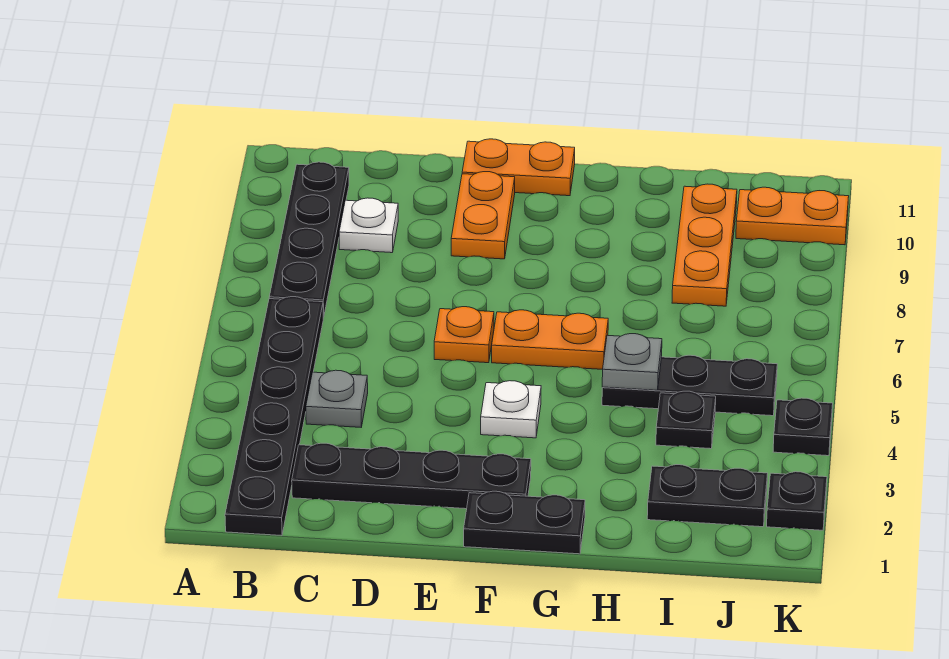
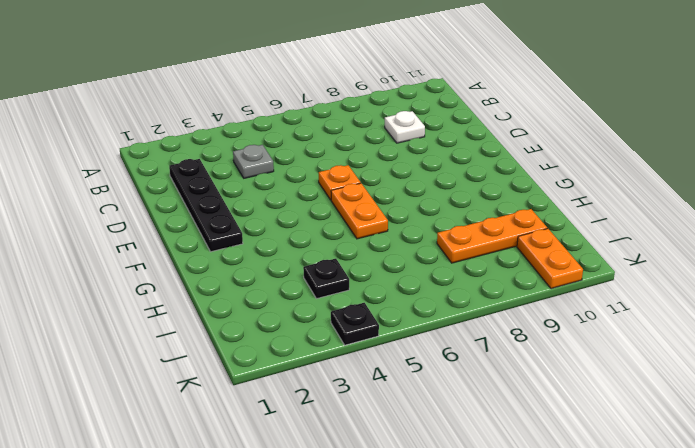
none -> black plate B1:B6 level 1
none -> black plate B7:B10 level 1
none -> orange plate E9:E10 level 1

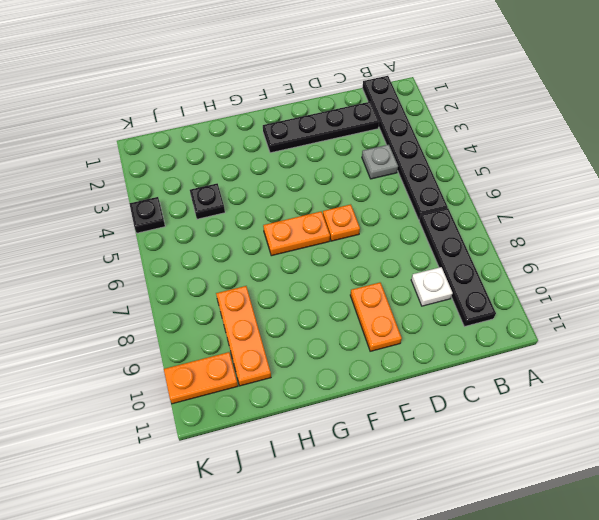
none -> orange plate E11:F11 level 1
none -> black plate F1:G1 level 1
none -> white plate F4 level 1

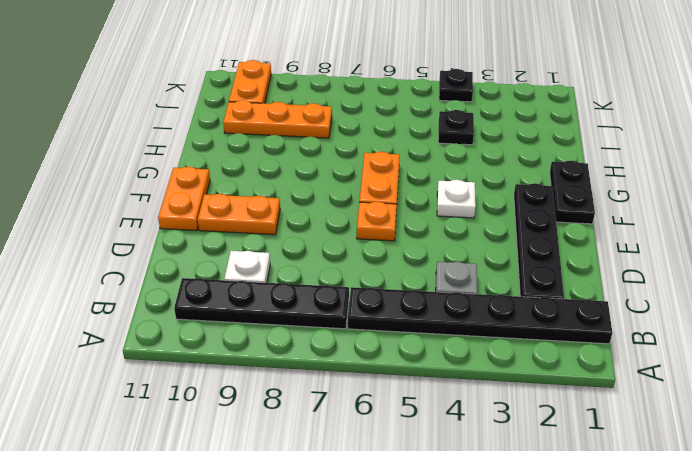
none -> black plate H5:J5 level 1
none -> black plate I2:J2 level 1
none -> black plate K2 level 1

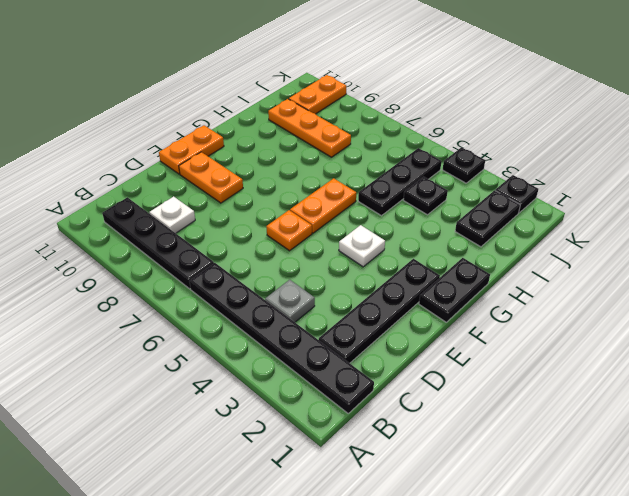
none -> grey plate H5 level 2

